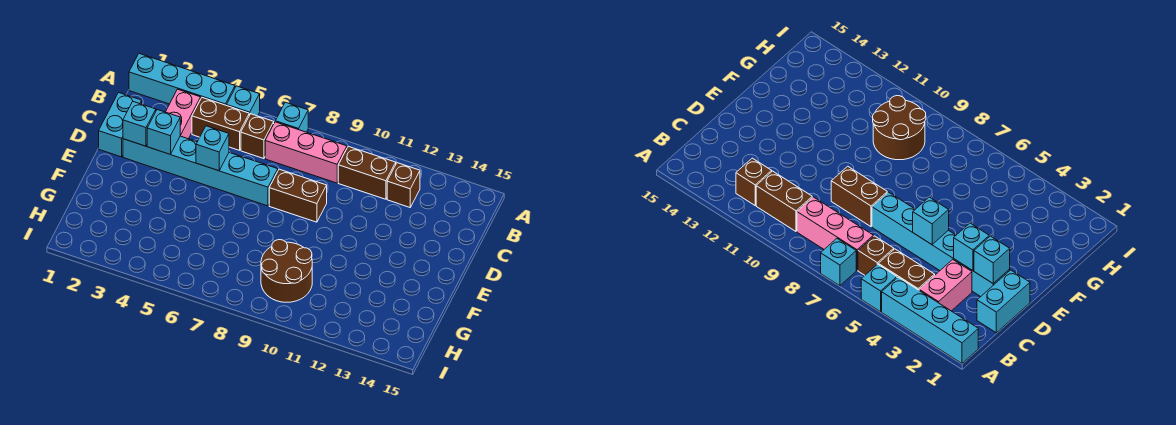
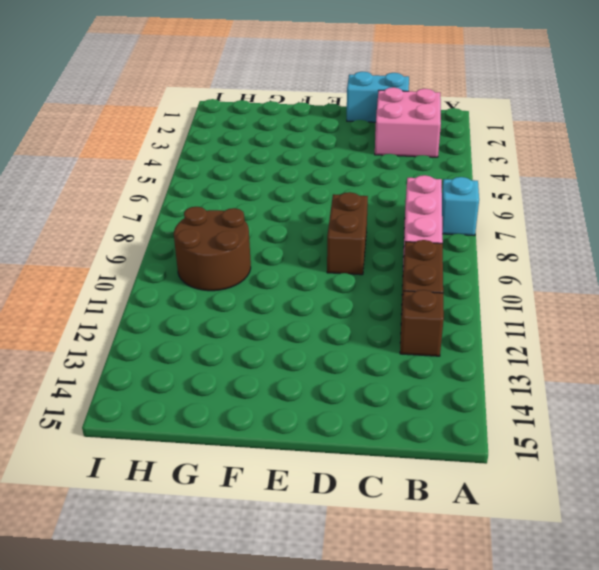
pink brick B2:C3 level 1 -> pink brick B3:C3 level 1
none -> cyan brick A1:A4 level 1
none -> cyan brick A5 level 1
none -> brown brick B4:B5 level 1

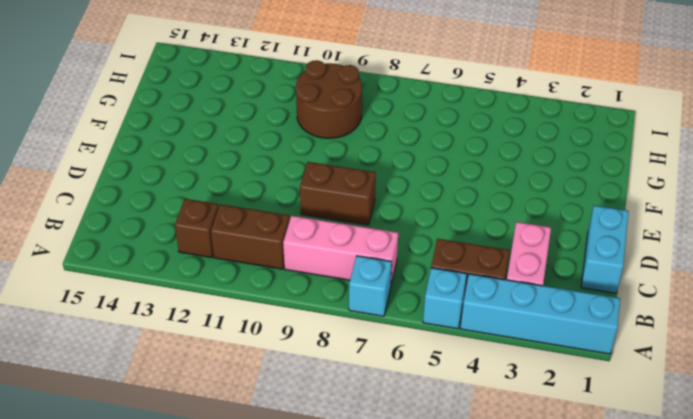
none -> brown brick B6 level 1
none -> cyan brick D2:D7 level 1
none -> cyan brick D2 level 2

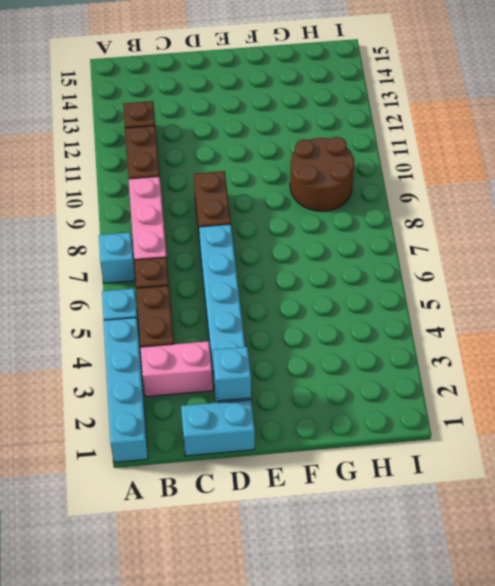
none -> cyan brick D3 level 2
none -> cyan brick D5 level 2

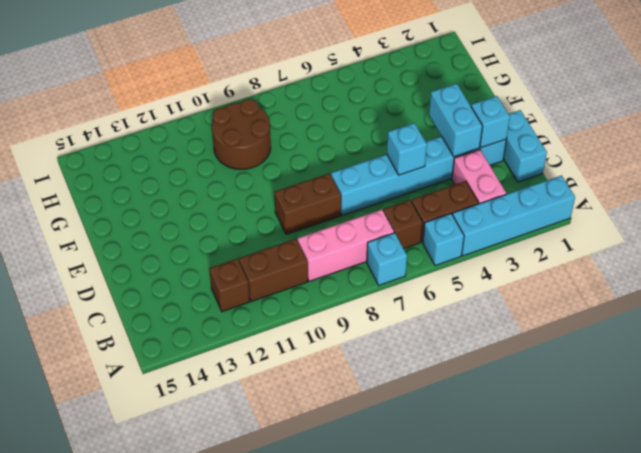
cyan brick D3:E3 level 2 -> cyan brick D3 level 2

